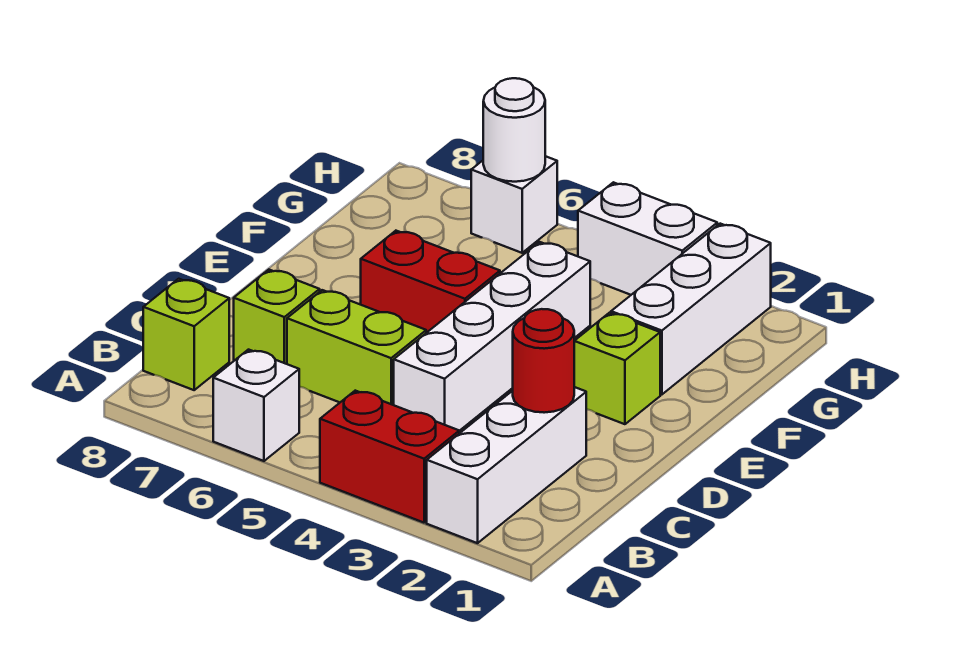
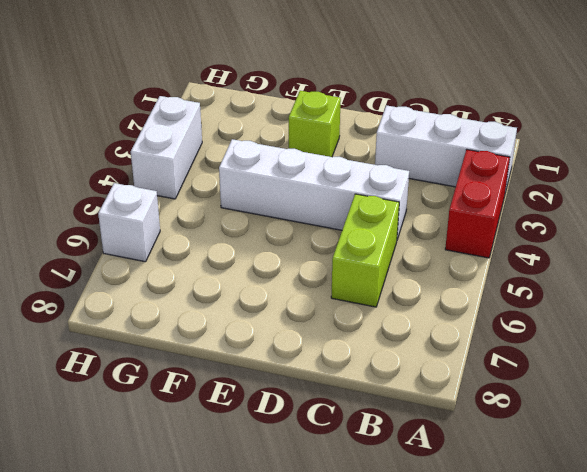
none -> white brick A6 level 1
none -> lime brick B8 level 1
none -> lime brick C7 level 1

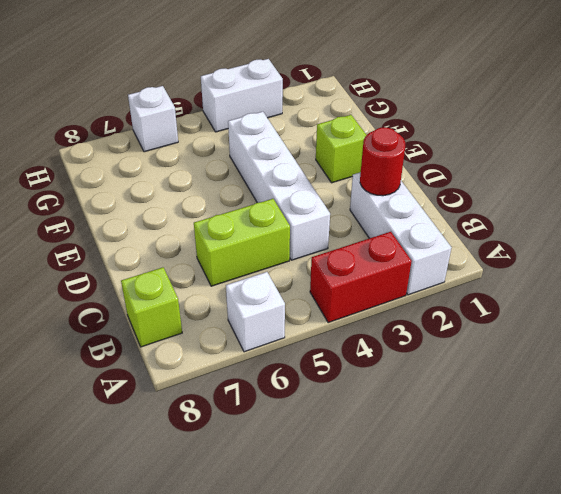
none -> lime brick C7 level 1
none -> red brick E5:E6 level 1
none -> white brick F2:H2 level 1

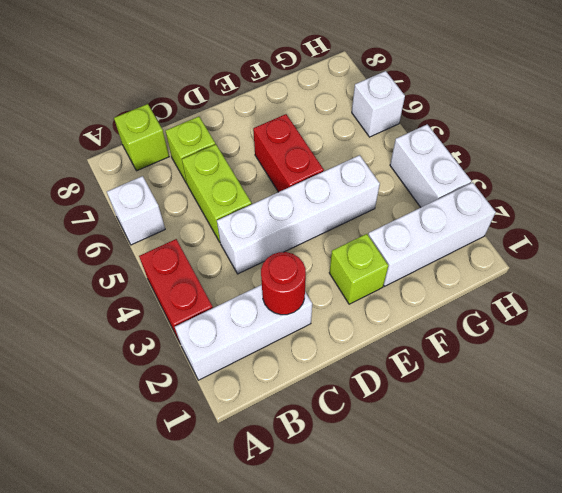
none -> white round brick H6 level 2

